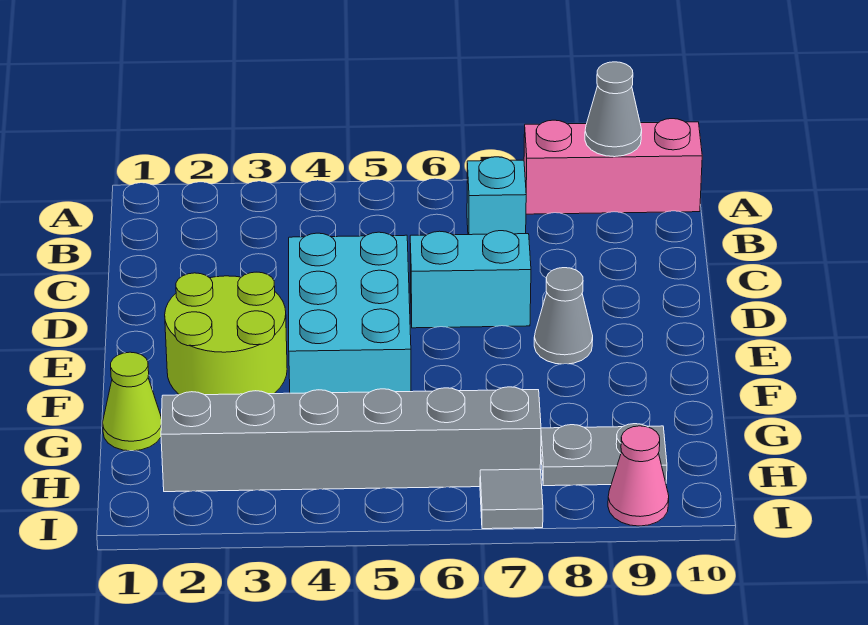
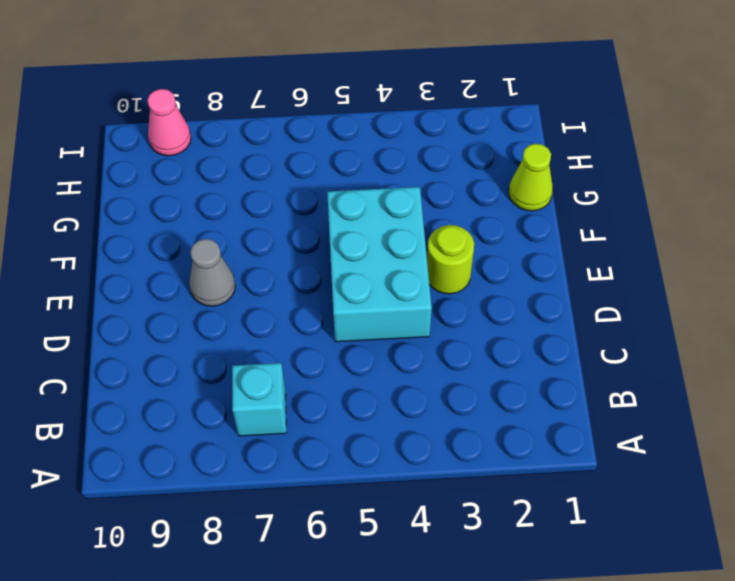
lime round brick E3 level 1 -> lime round brick E2:F3 level 1
none -> pink brick A8:A10 level 1
none -> cyan brick D6:D7 level 1
none -> grey brick H2:H7 level 1

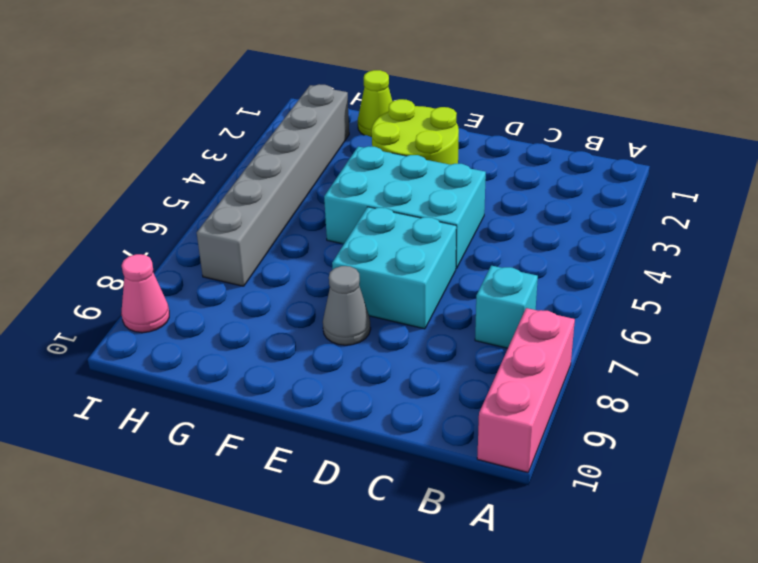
cyan brick D6:E7 level 1 -> cyan brick D6:D7 level 1
none -> grey plate H8:H9 level 1
none -> grey tile I7 level 1
none -> grey cone A9 level 2

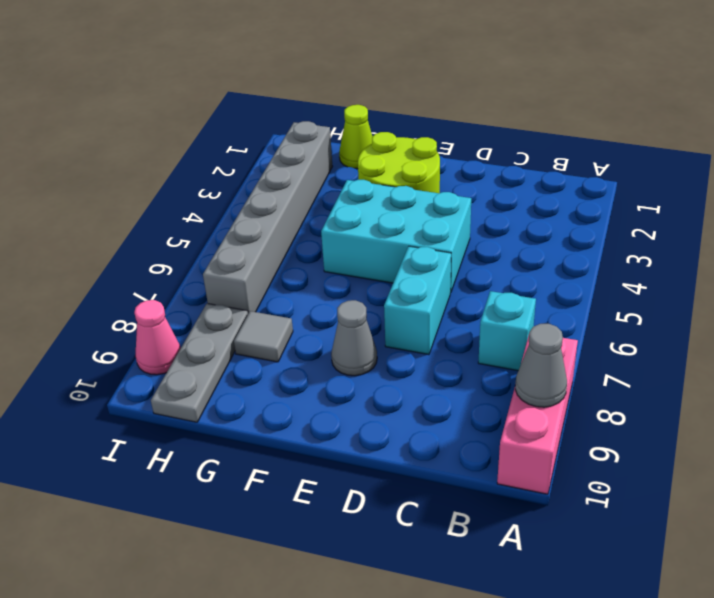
grey tile G8 level 1 -> grey tile I7 level 1
grey plate H8:H10 level 1 -> grey plate H8:H9 level 1

